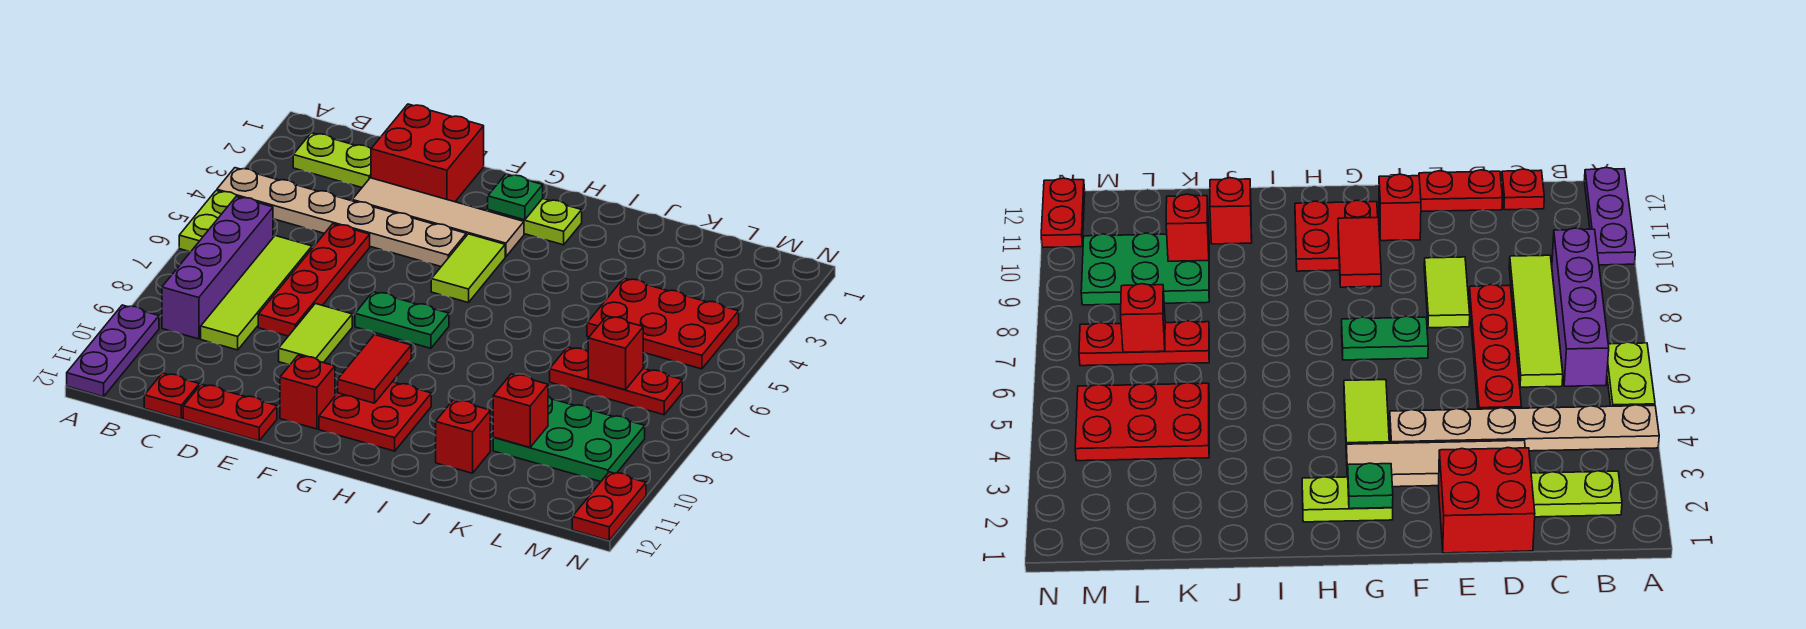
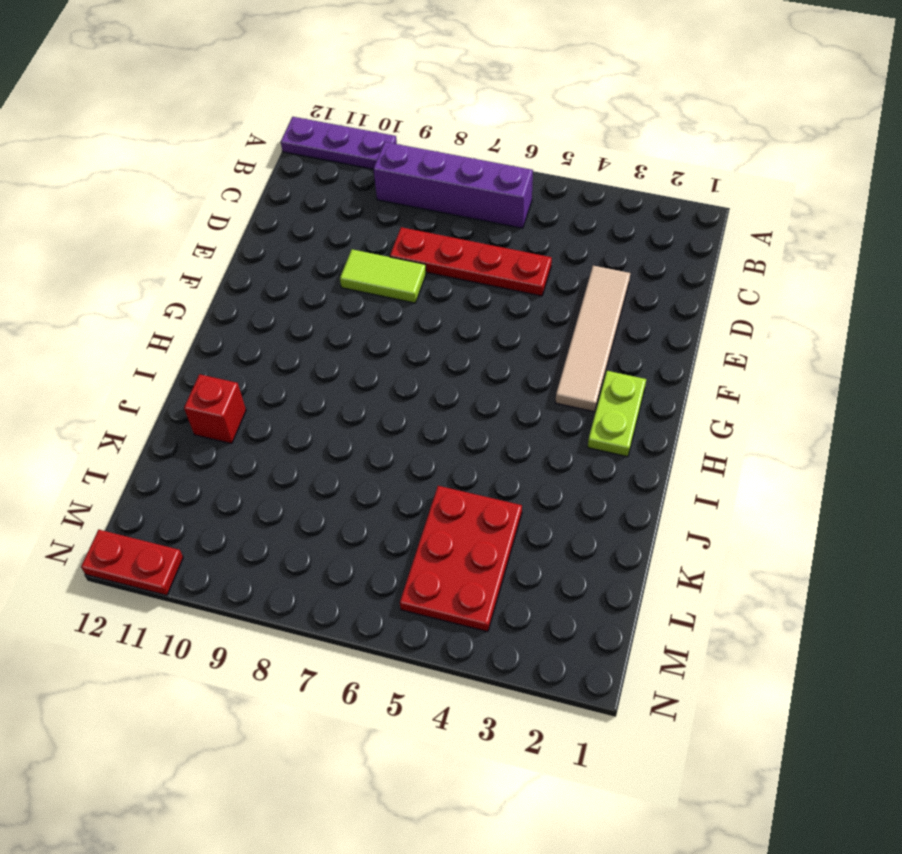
none -> tan plate A4:F4 level 1
none -> lime plate A5:A6 level 1
none -> lime plate B2:C2 level 1

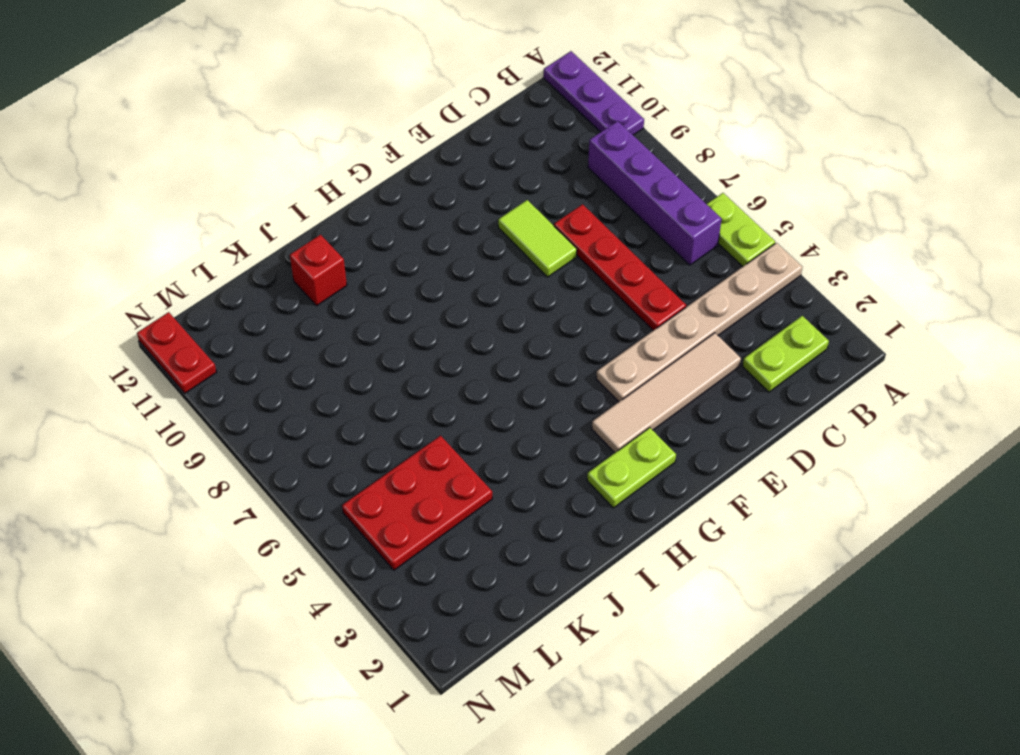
none -> lime tile C6:C9 level 1
none -> red plate C12 level 1
none -> red brick D1:E2 level 1

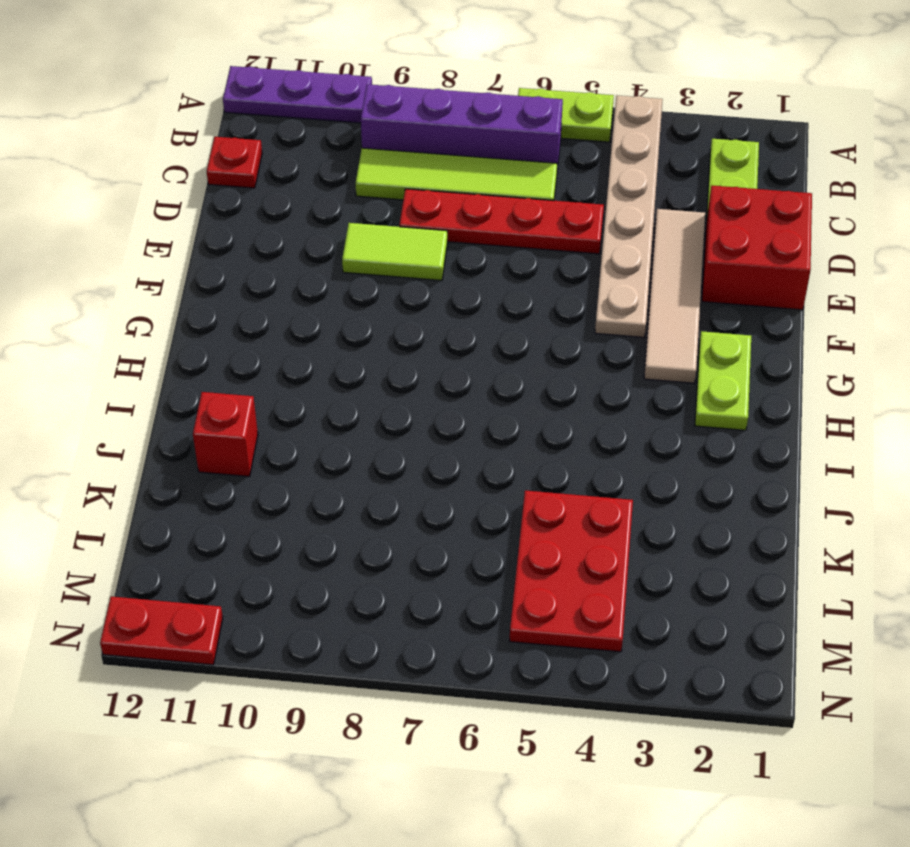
none -> red plate D12:E12 level 1
none -> green plate F7:G7 level 1
none -> red brick F11 level 1

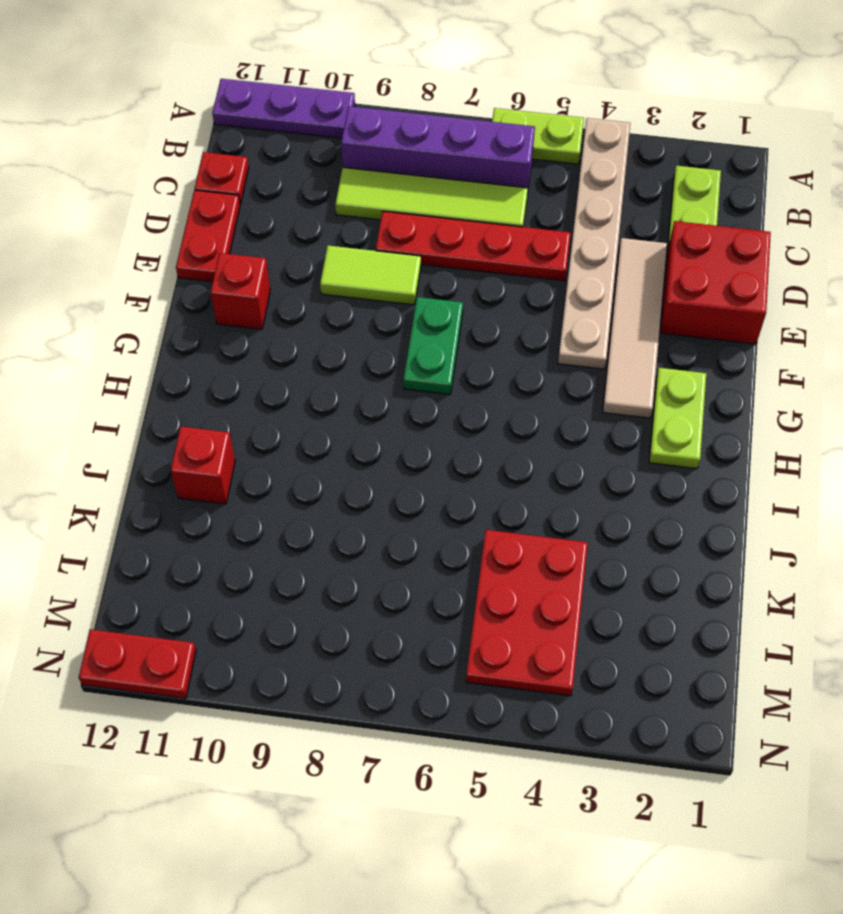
none -> lime tile G4:G5 level 1
none -> red plate G10:H11 level 1
none -> red plate K7:M7 level 1

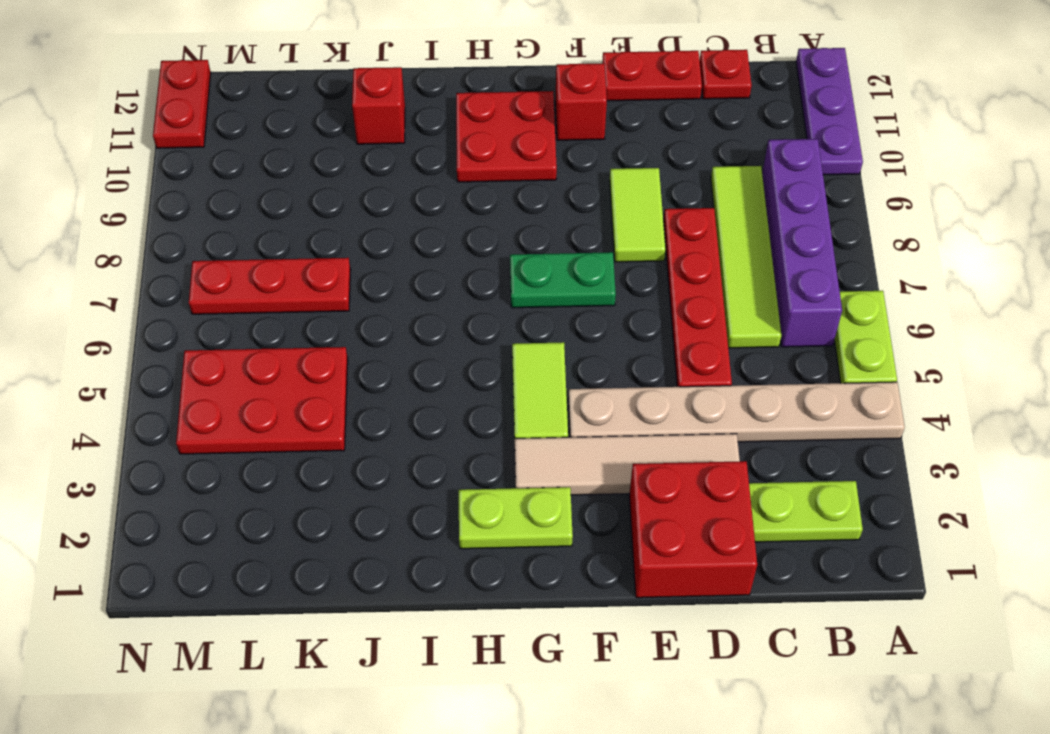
none -> green plate K9:M10 level 1
none -> green plate G2 level 2
none -> red tile G9:G10 level 2

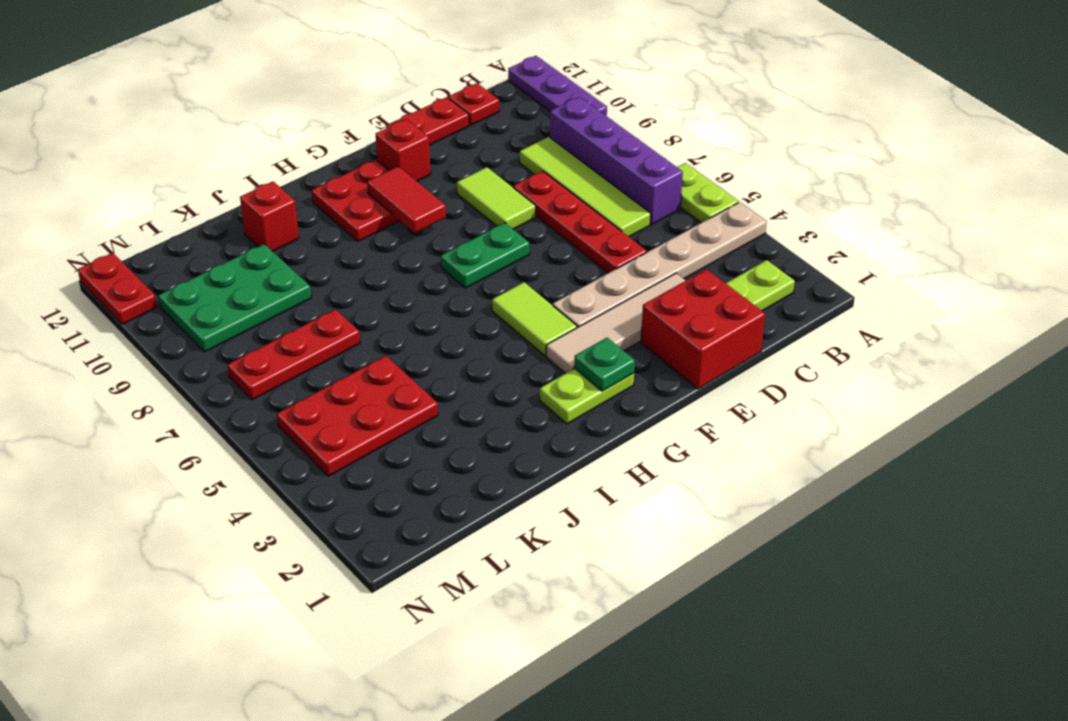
none -> red brick K10 level 2
none -> red brick L7 level 2

